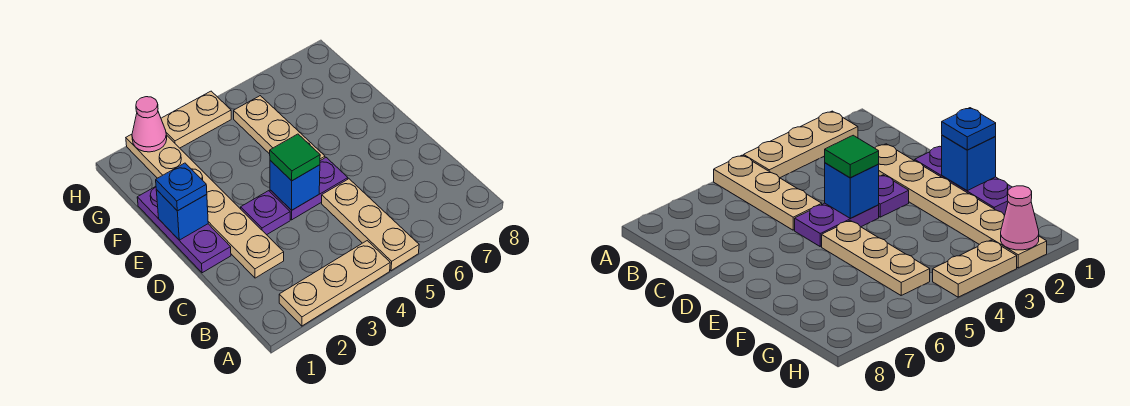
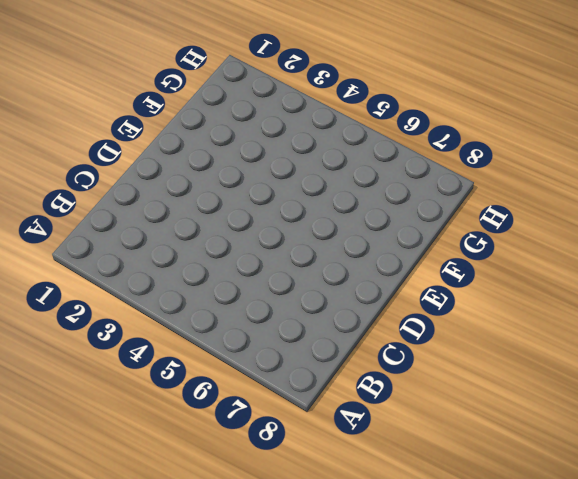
none -> tan plate A2:A4 level 1
none -> tan plate A5:C5 level 1
none -> tan plate C2:H2 level 1

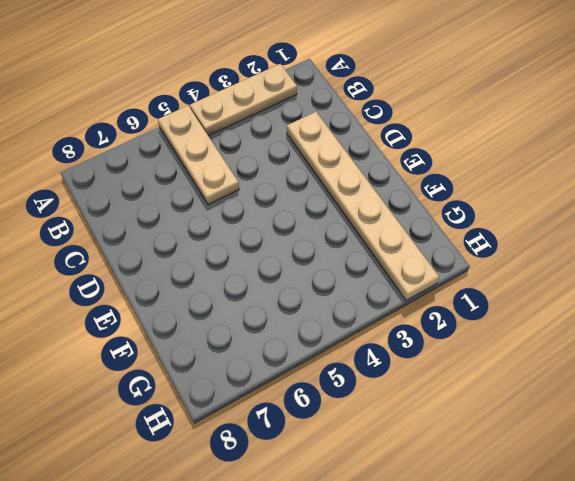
none -> purple plate D1:F1 level 1
none -> purple plate D3 level 1
none -> purple plate D4:D5 level 1

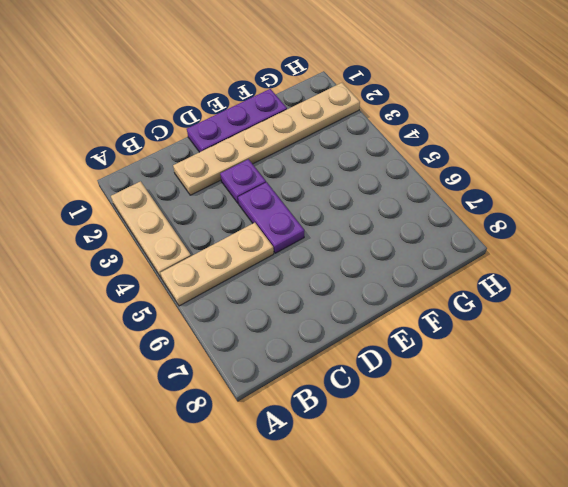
none -> tan plate E5:G5 level 1
none -> tan plate H3:H4 level 1
none -> blue brick D4 level 2

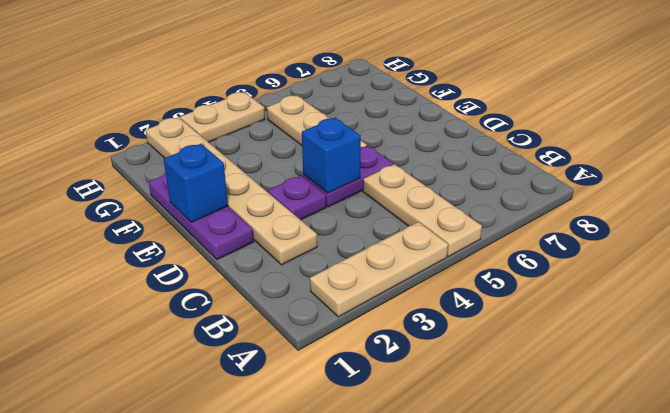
none -> pink cone H2 level 2
none -> green tile D4 level 3
none -> blue plate E1 level 3

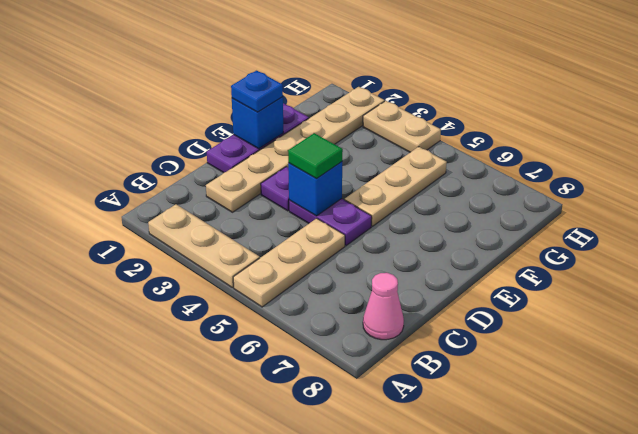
pink cone B8 level 1 -> pink cone H2 level 2

